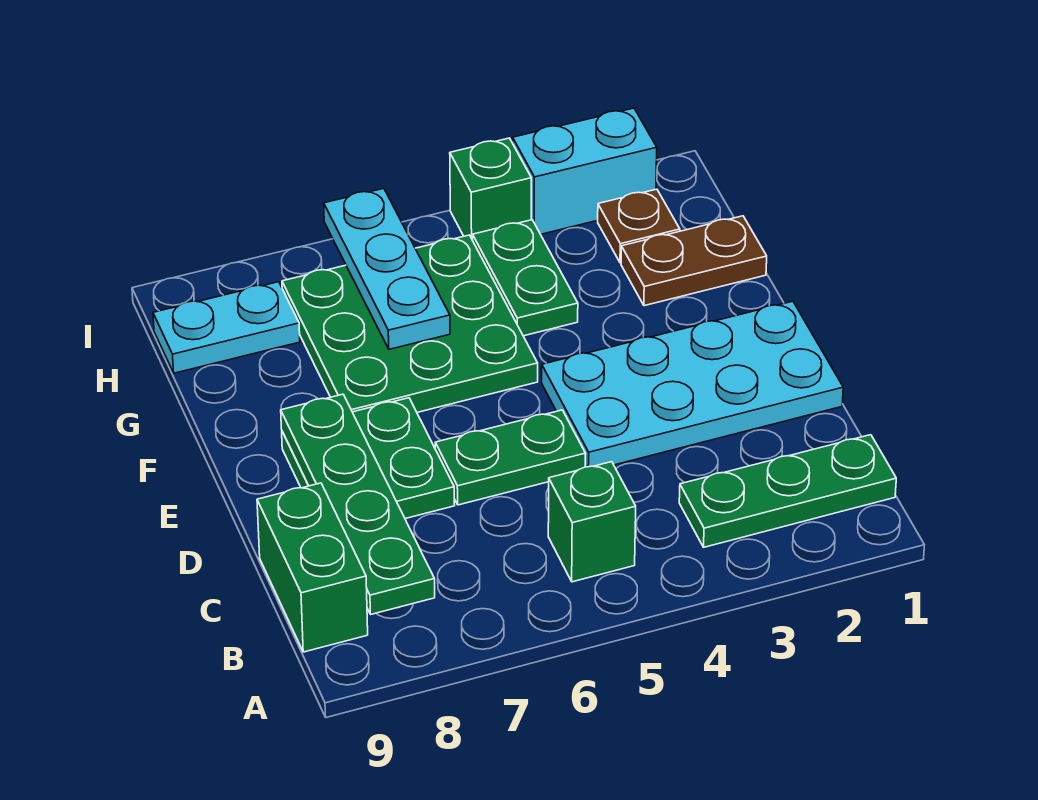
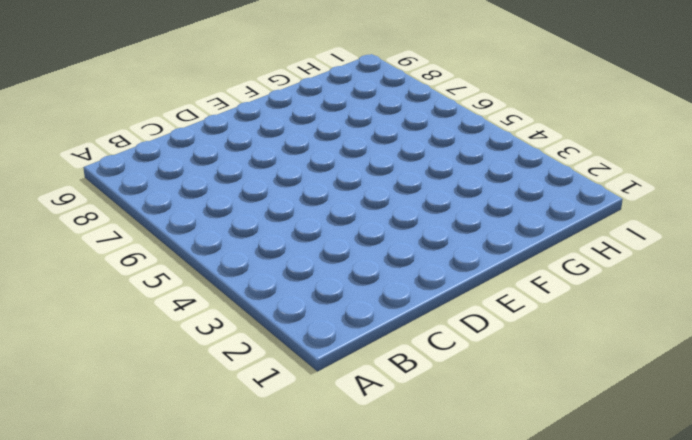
none -> green plate B1:B3 level 1
none -> green brick B5 level 1
none -> green brick B9:C9 level 1

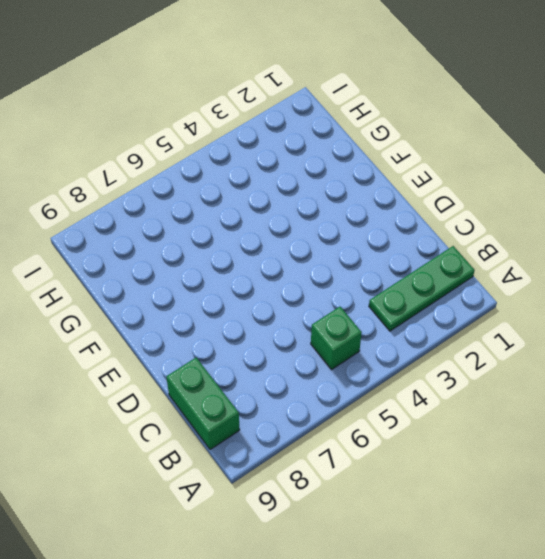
none -> cyan plate D1:E4 level 1
none -> green plate D5:D6 level 1
none -> green plate D7:E8 level 1

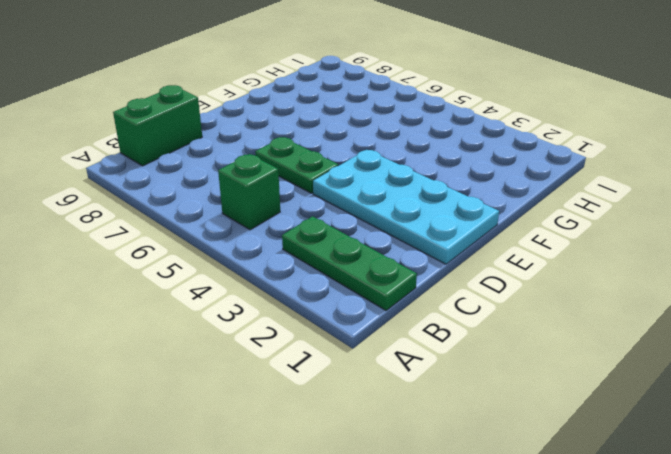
none -> green plate D7:E8 level 1
none -> green plate F5:H7 level 1
none -> brown plate G1:G2 level 1

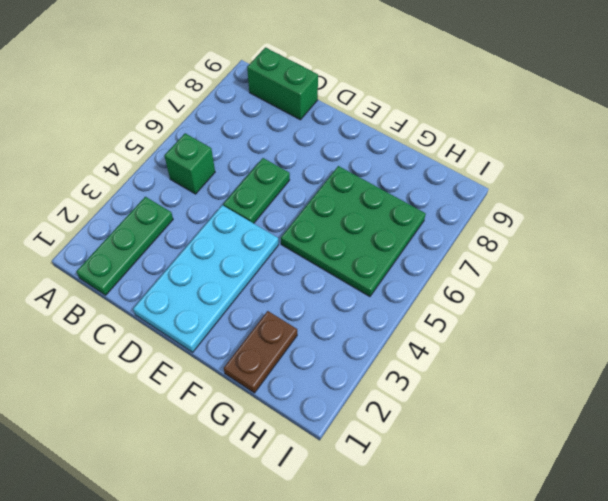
none -> green plate D7:E8 level 1
none -> green plate G4:H4 level 1
none -> brown plate H2 level 1

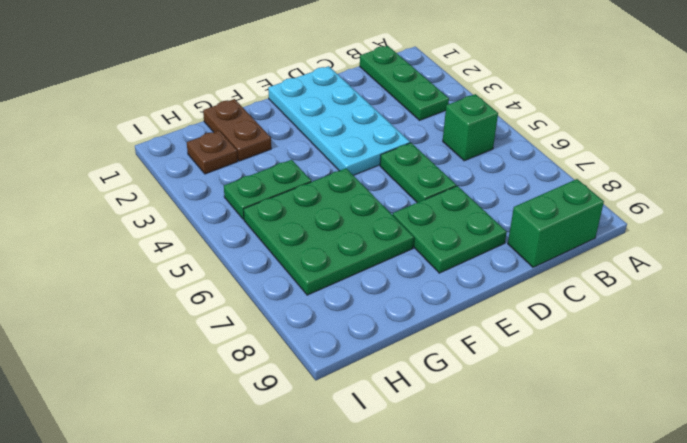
none -> cyan plate H8:H9 level 1
none -> cyan brick I2:I3 level 1
none -> green brick I4 level 1

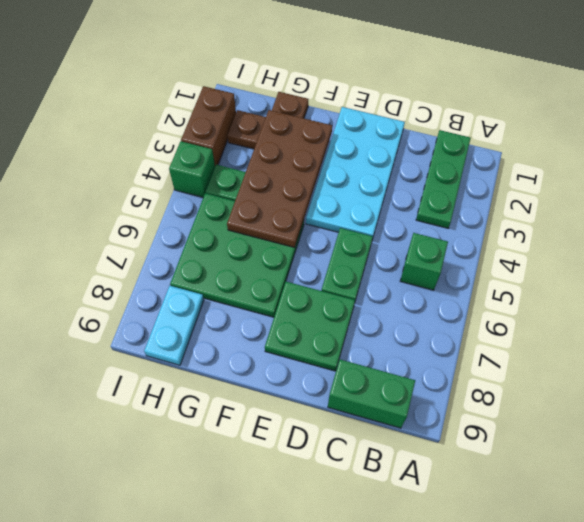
brown plate F2:G5 level 2 -> none
brown brick I2:I3 level 1 -> cyan brick I2:I3 level 1
none -> green plate B8:E8 level 2
none -> cyan plate G6:I6 level 2

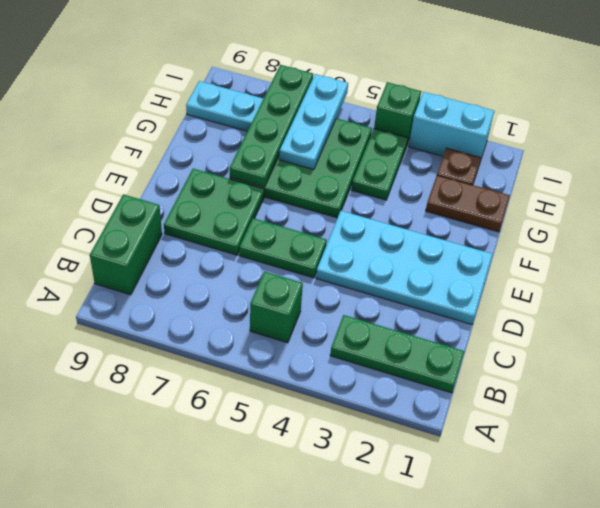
green plate F7:I7 level 2 -> green plate B8:E8 level 2

